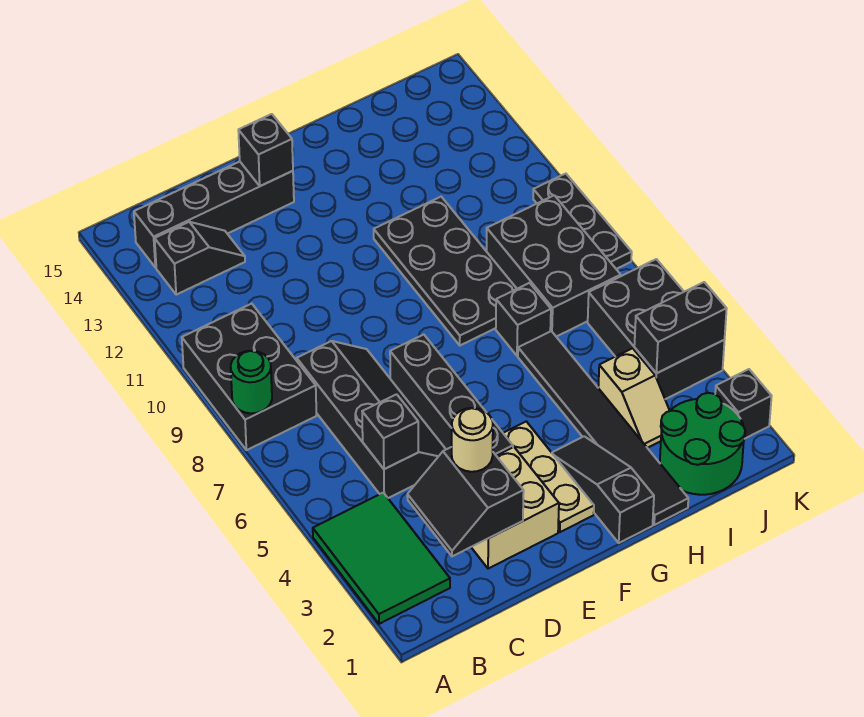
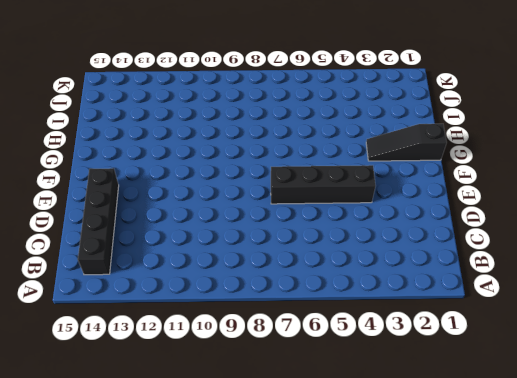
none -> green tile A2:B4 level 1
none -> black brick A8:B10 level 1
none -> black slope B13:C13 level 1 top B

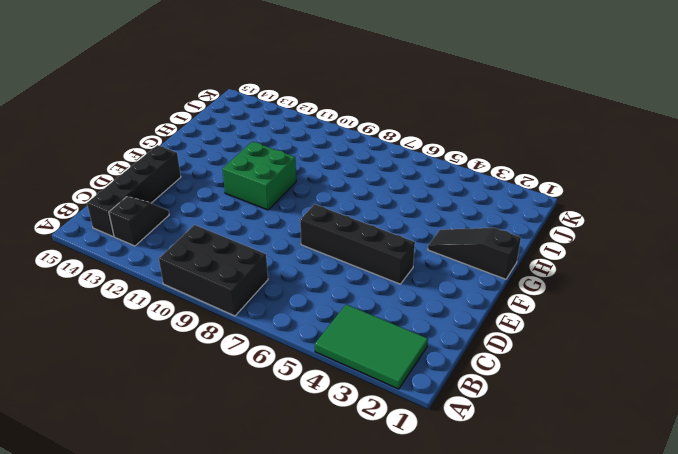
green brick F10:G11 level 1 -> black plate G8:H11 level 1
none -> black slope C5:D8 level 1 top C
none -> tan brick D2:E3 level 1
none -> tan plate F2:F4 level 1

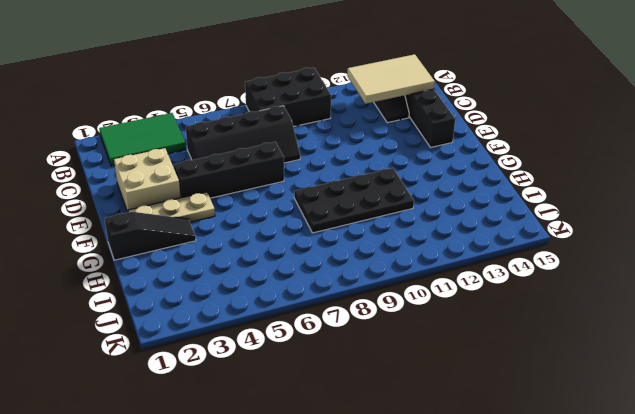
tan tile B12:C14 level 2 -> none
none -> black tile H1:H6 level 1
none -> black brick H7 level 1
none -> green round brick I1:J2 level 1

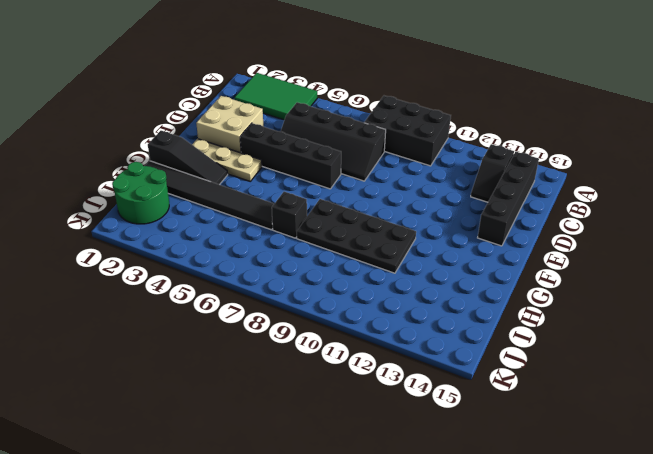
none -> tan slope I3:I4 level 1 top 4
none -> black brick I7:J9 level 1
none -> black brick J4:K6 level 1

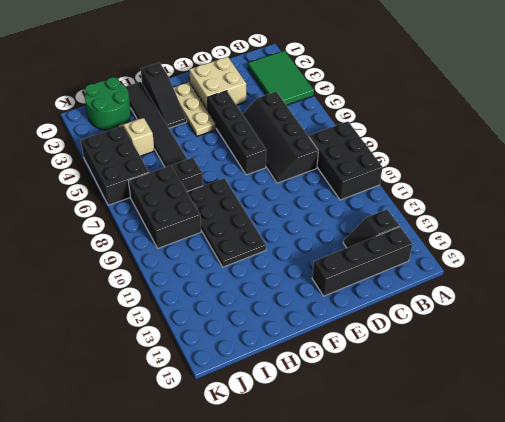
none -> black brick K2 level 1
none -> black plate K8:K10 level 1
none -> green round brick A8 level 2

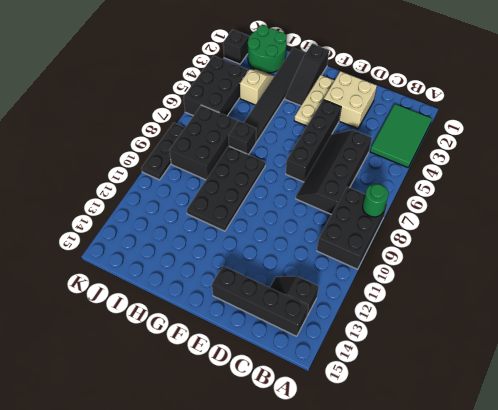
none -> black slope C2:D3 level 2 top D
none -> black brick C5 level 2
none -> black brick E14 level 2

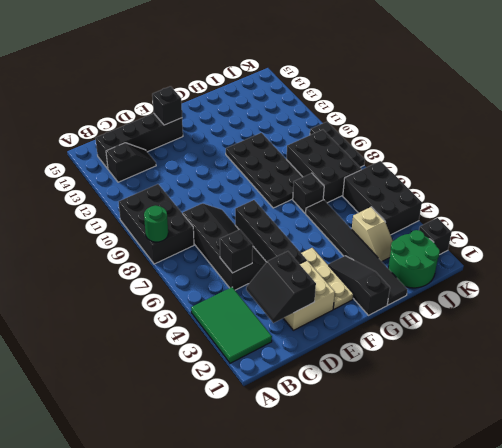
none -> black brick J4:K4 level 2
none -> tan round brick D3 level 3

